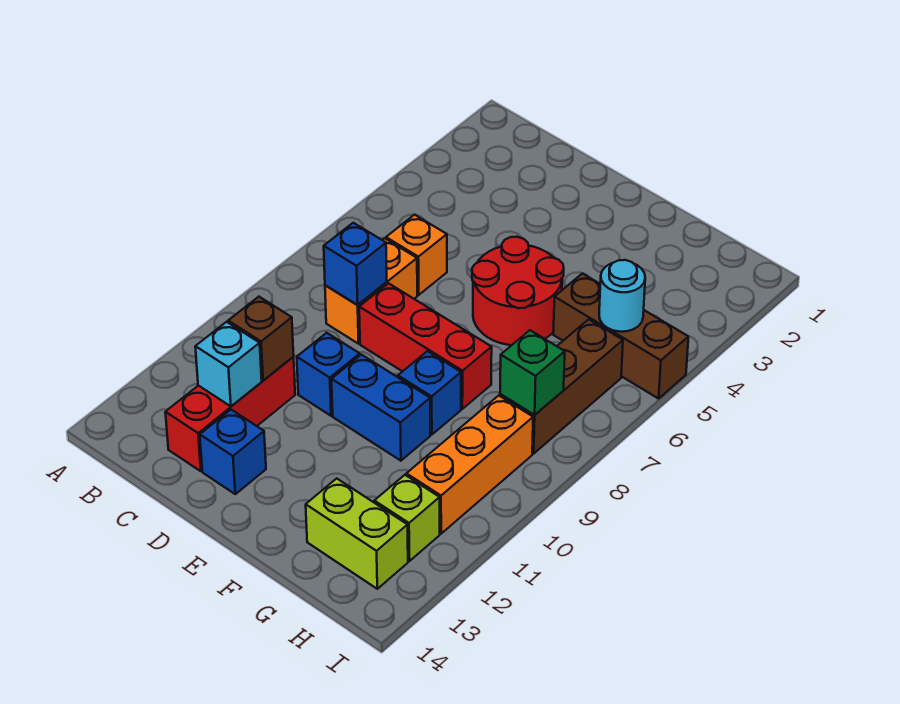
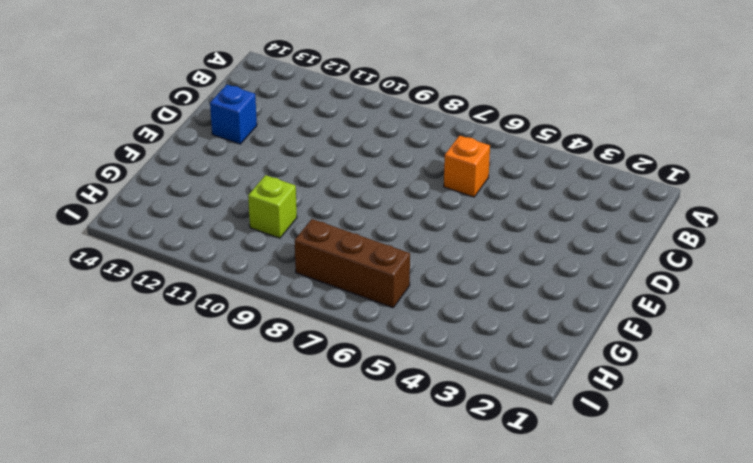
lime brick G10 level 1 -> lime brick H12 level 1
none -> orange brick C7:C8 level 1
none -> red brick C11:C13 level 1
none -> red brick D8:F8 level 1

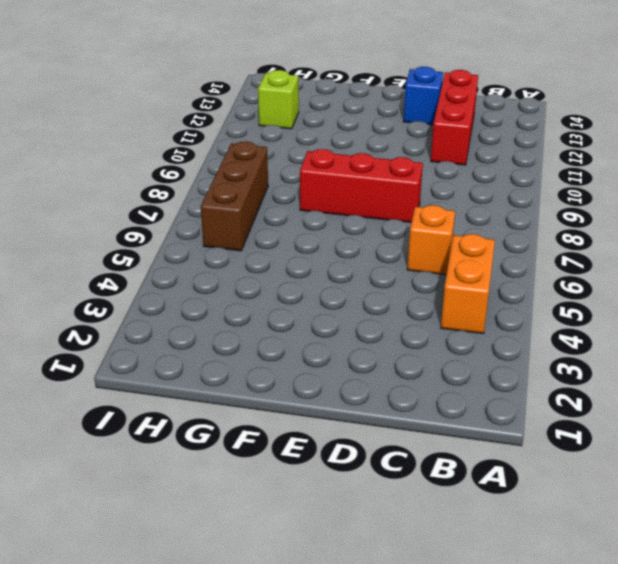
orange brick B4:B5 level 1 -> orange brick C7:C8 level 1
none -> blue brick D10 level 1
none -> red round brick E5:F6 level 1
none -> blue brick E10:F10 level 1

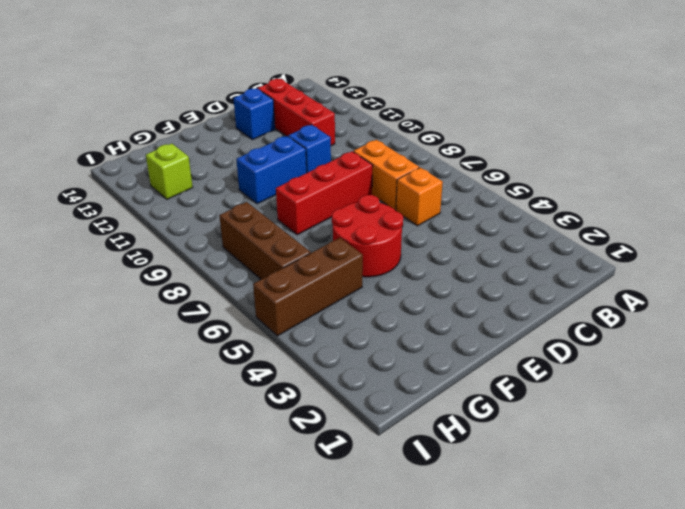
none -> blue brick F9 level 1
none -> lime brick G13:H13 level 1
none -> orange brick H9:H11 level 1

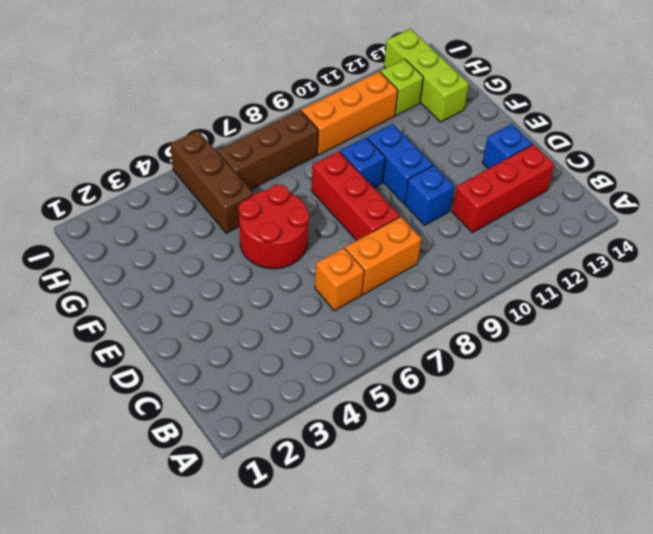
lime brick G13:I13 level 1 -> lime brick G13:H13 level 1
none -> blue brick C8 level 2
none -> brown brick C11 level 2
none -> cyan brick C12 level 2

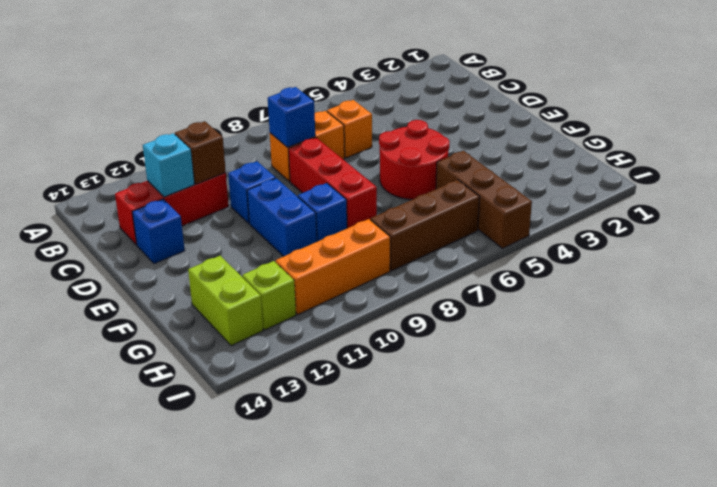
none -> cyan round brick H5 level 2
none -> green brick H8 level 2

